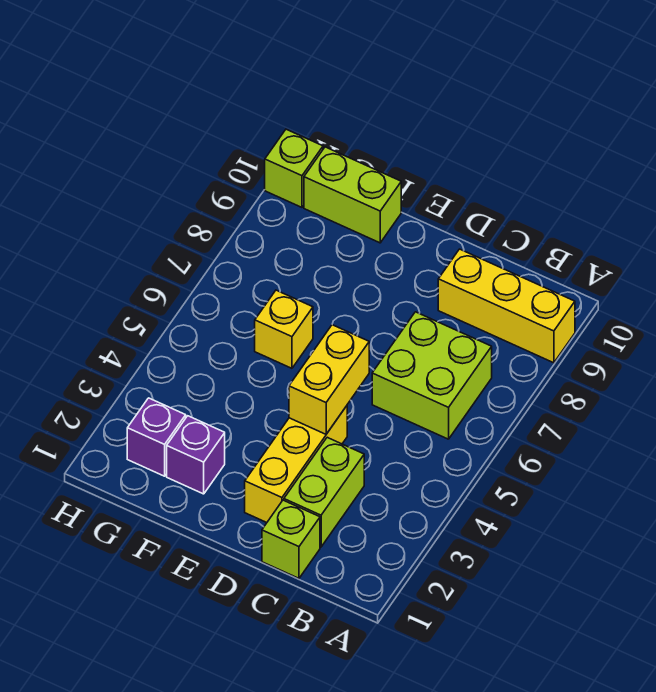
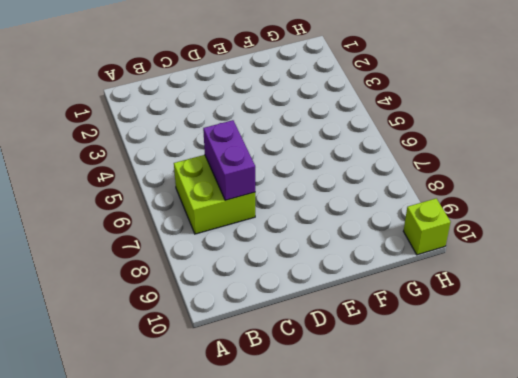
purple brick C6:C7 level 2 -> none
none -> yellow brick A9:C9 level 1
none -> lime brick C1 level 1

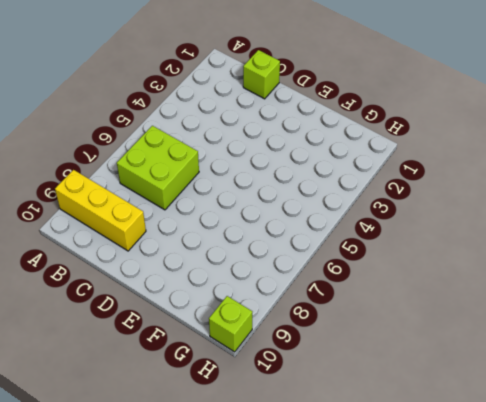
none -> lime brick C2:C3 level 1
none -> yellow brick D2:D4 level 1

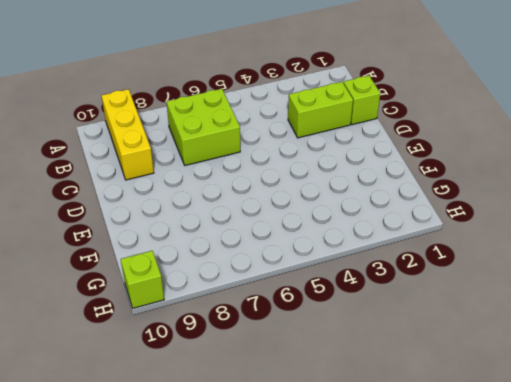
none -> yellow brick D2:D4 level 1
none -> purple brick F2 level 1

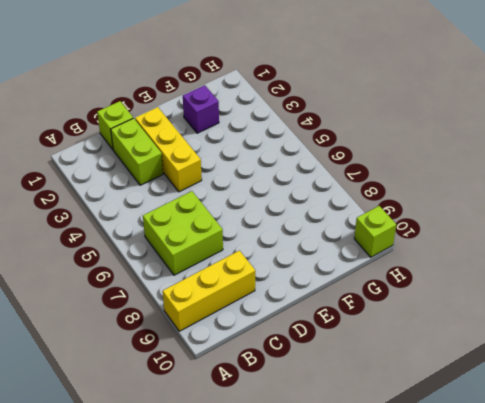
none -> yellow brick F6 level 1
none -> lime brick F10:G10 level 1

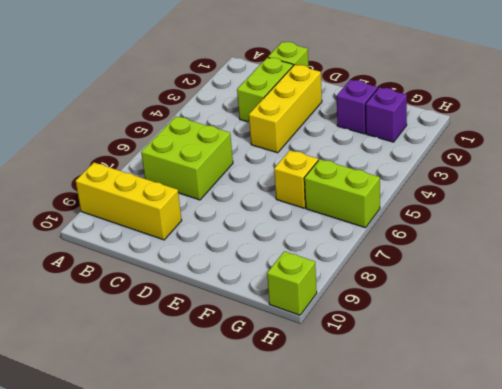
lime brick G6:H6 level 1 -> lime brick F10:G10 level 1
none -> yellow brick D4:D5 level 2

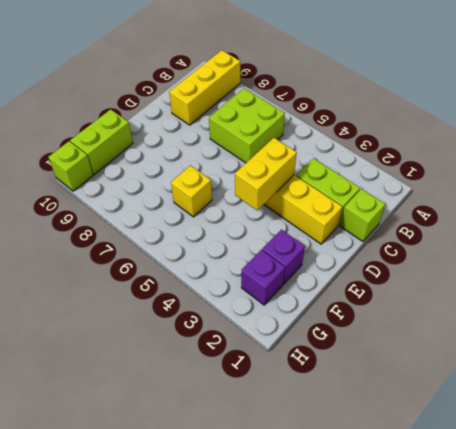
yellow brick D4:E4 level 2 -> yellow brick D4:D5 level 2

